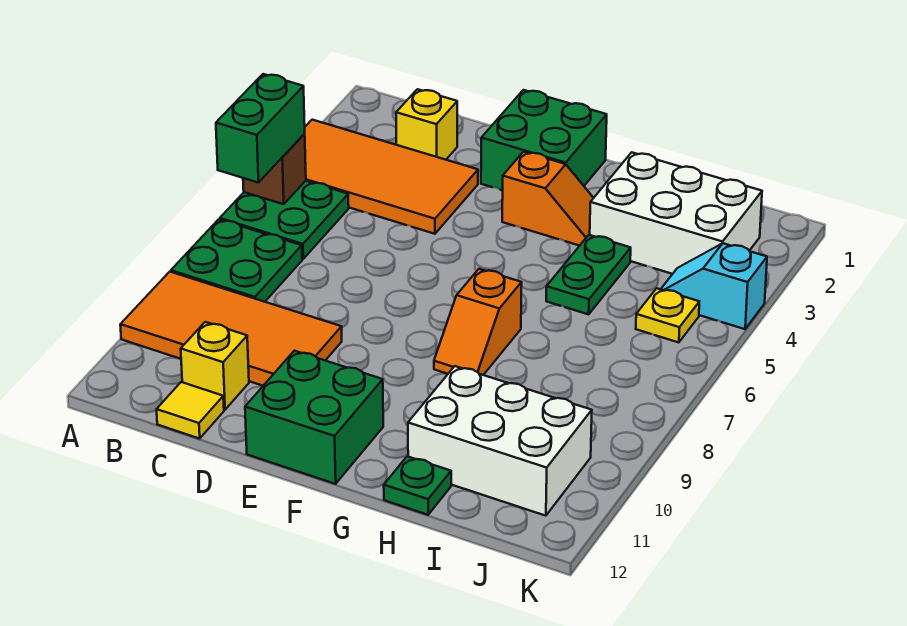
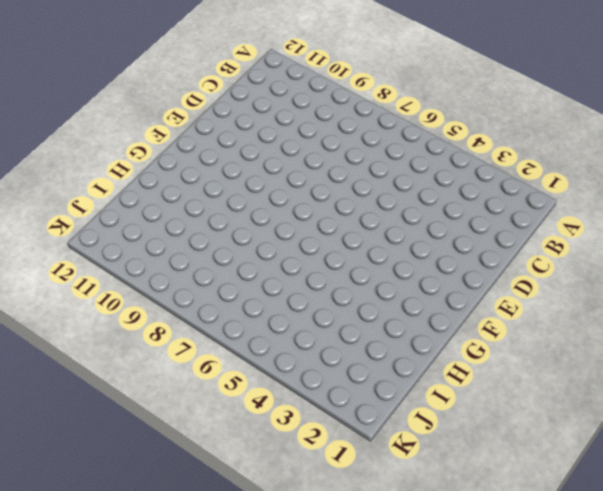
none -> orange tile A3:D4 level 1
none -> green plate A5:B6 level 1
none -> green plate A7:B8 level 1

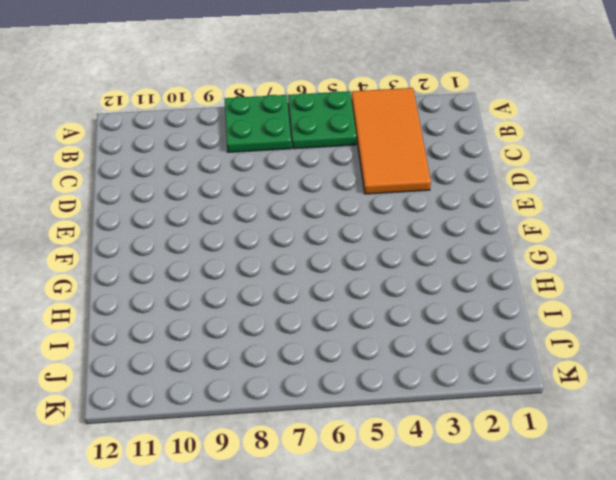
none -> orange tile A9:D10 level 1
none -> yellow brick C2 level 1
none -> yellow brick C11 level 1

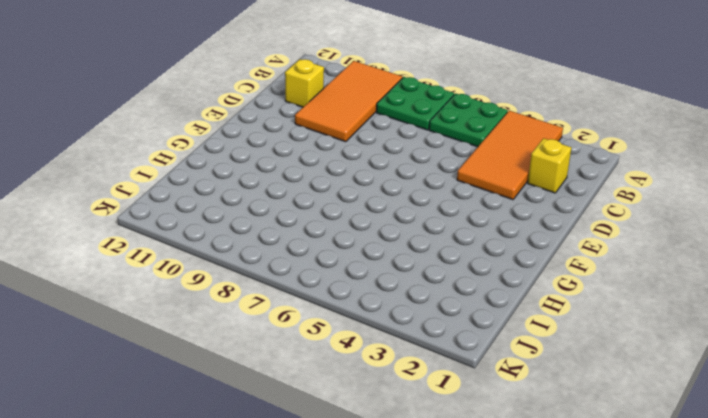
none -> yellow tile C12 level 1
none -> green brick E1:F2 level 1
none -> green brick E11:F12 level 1

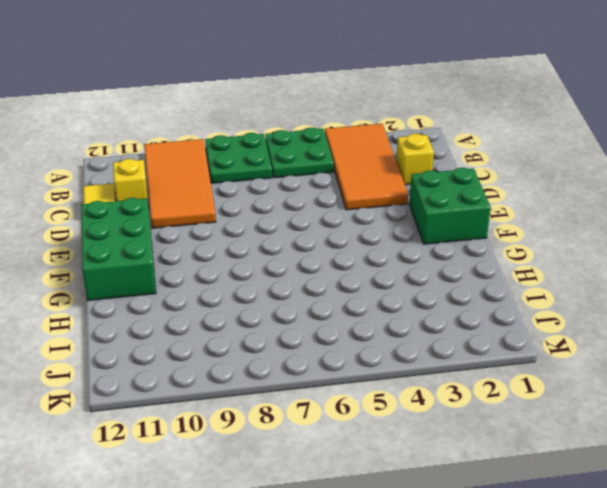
green brick E11:G12 level 1 -> green brick E11:F12 level 1
none -> orange slope F3:G3 level 1 top F
none -> orange slope G7:G8 level 1 top 7
none -> white brick H2:J3 level 1

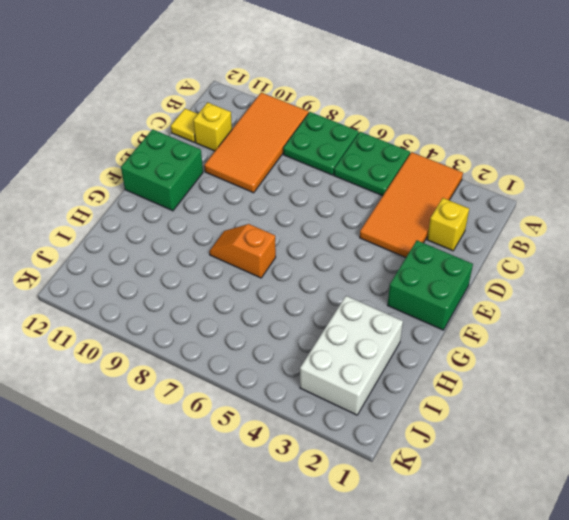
none -> orange slope F3:G3 level 1 top F
none -> green plate H4:H5 level 1
none -> white brick H10:J11 level 1

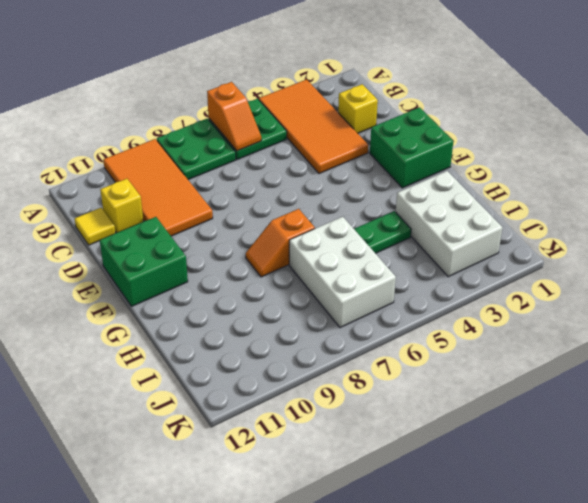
orange slope A6:B6 level 2 top A -> orange slope F3:G3 level 1 top F
white brick H6:J7 level 1 -> white brick H10:J11 level 1
none -> green plate H12 level 1
none -> cyan slope J4:K4 level 1 top K
none -> yellow plate J5 level 1

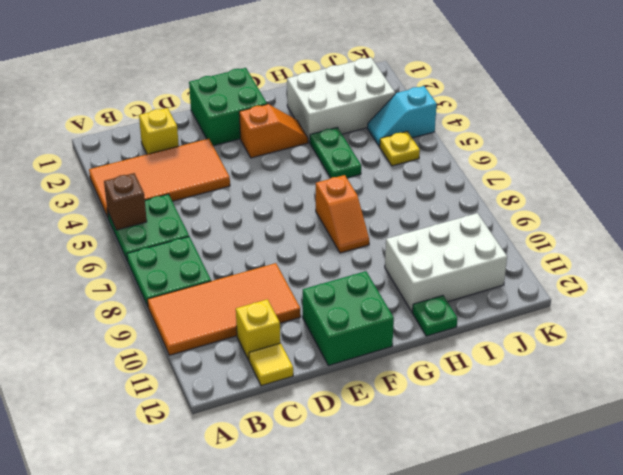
none -> green brick A5:A6 level 3

